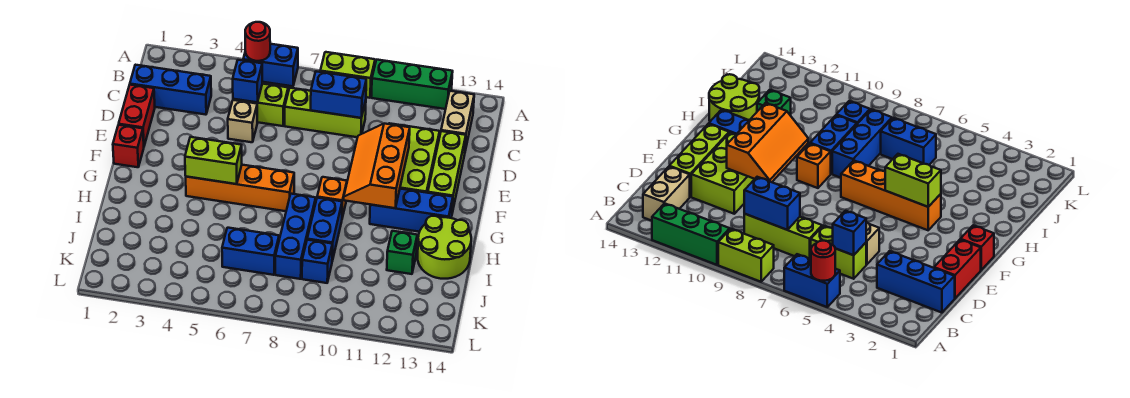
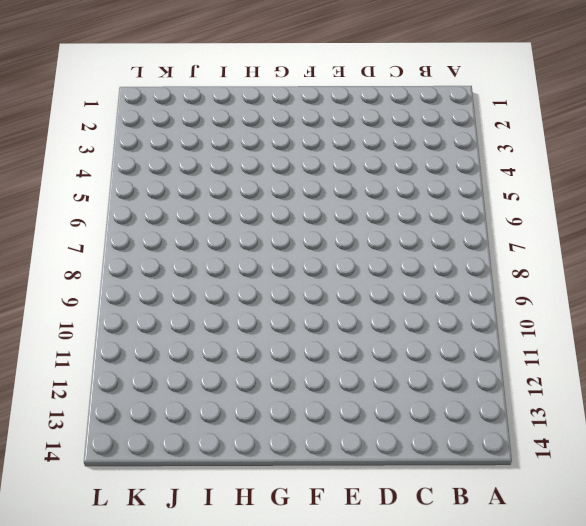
none -> blue brick A5:A6 level 1
none -> lime brick A8:A9 level 1
none -> green brick A10:A12 level 1

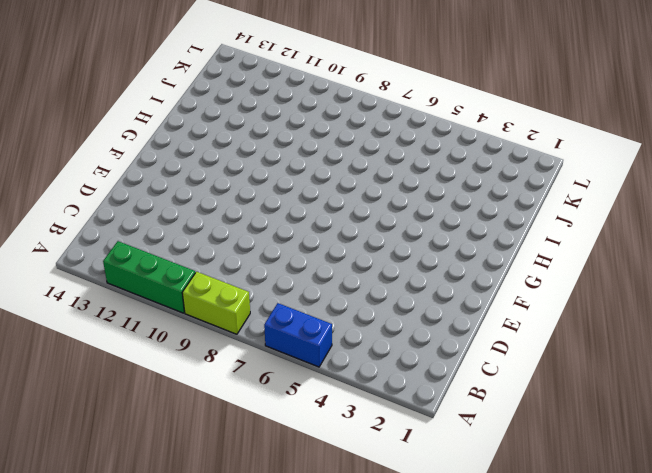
none -> tan brick B13:C13 level 1
none -> blue brick C1:C3 level 1
none -> lime brick C5:C6 level 1

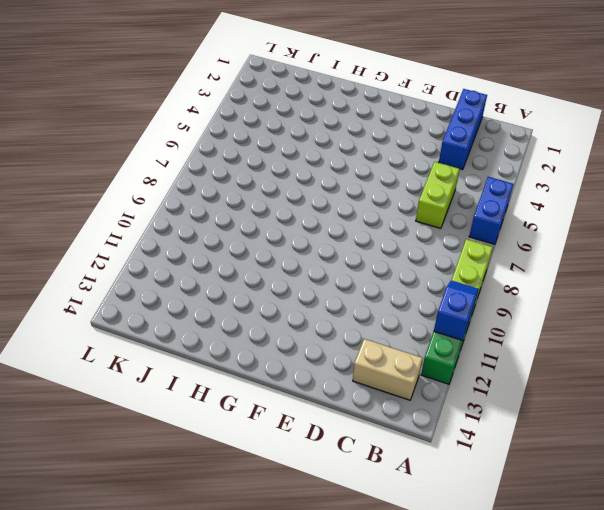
blue slope A10:A11 level 2 top 11 -> none
none -> lime brick C7:C9 level 1
none -> red brick D1:E1 level 1
none -> tan brick D5 level 1

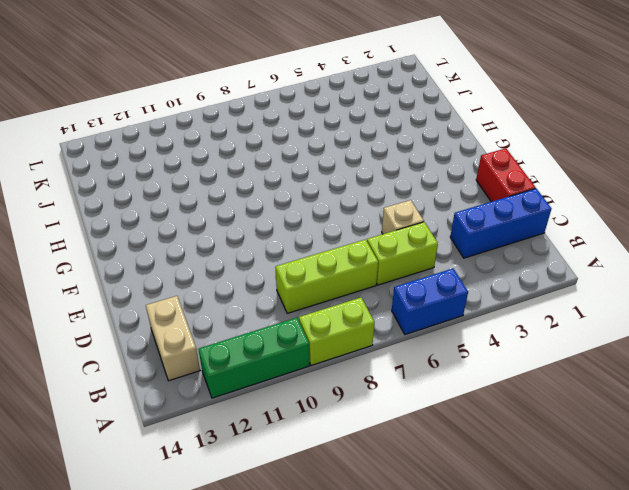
none -> lime brick D11:F12 level 1
none -> lime brick D13:F13 level 1
none -> red brick F1 level 1

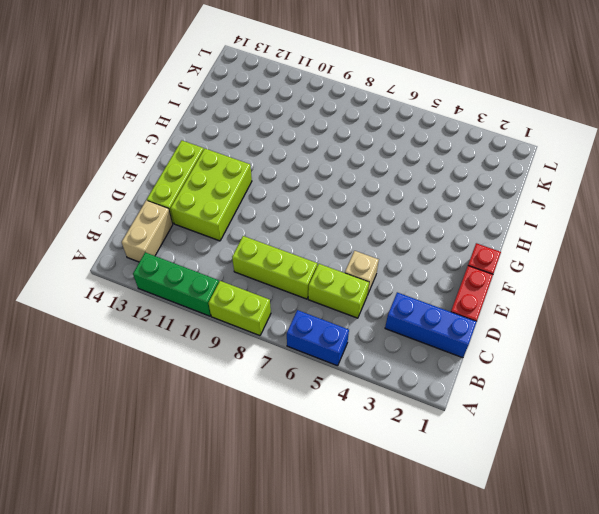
none -> orange brick G4:G7 level 1
none -> orange brick G9 level 1
none -> blue brick G11:G13 level 1

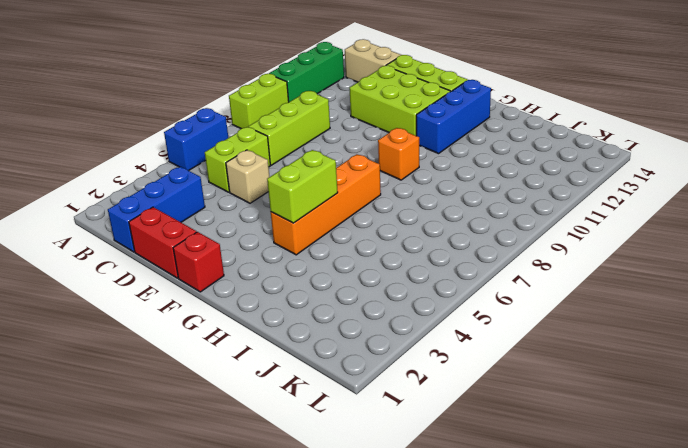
none -> blue brick H8:J8 level 1
none -> blue brick H9:I9 level 1
none -> lime round brick H13:I14 level 1

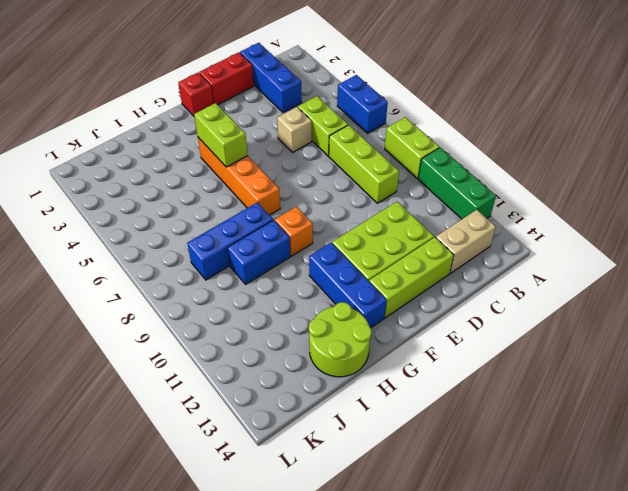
none -> green brick I12 level 1
none -> blue brick J6:J7 level 1
none -> blue brick J9 level 1

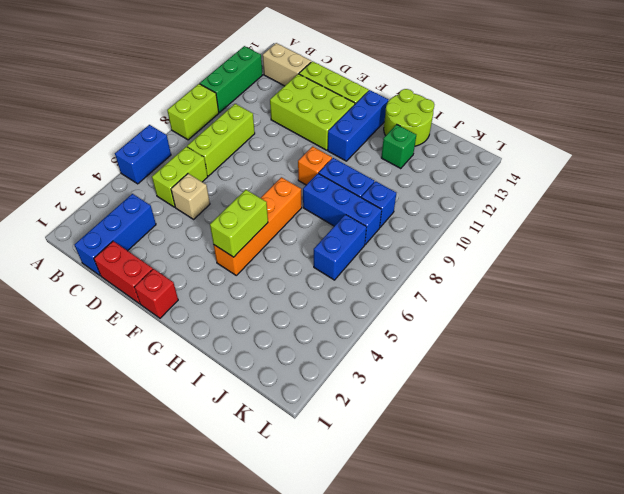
none -> red round brick A5 level 2
none -> blue brick C5 level 2
none -> blue brick C8:C9 level 2

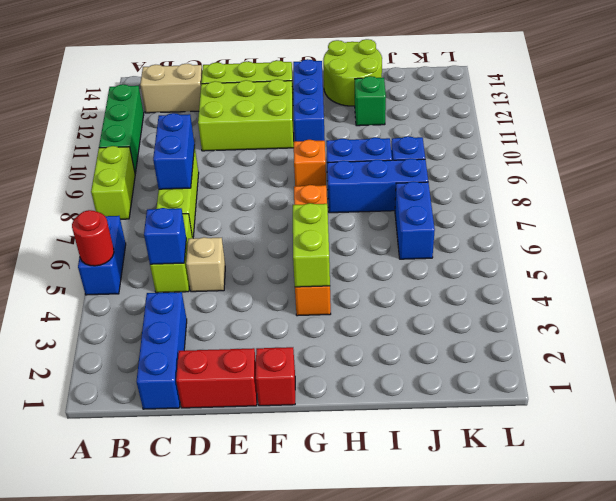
none -> orange slope E10:G11 level 2 top 11

